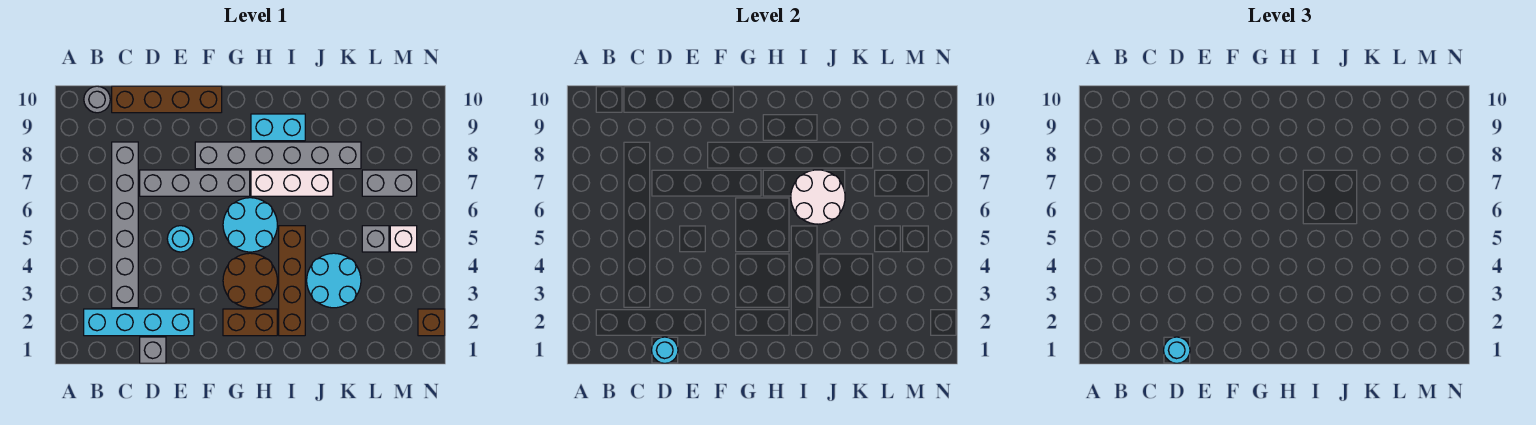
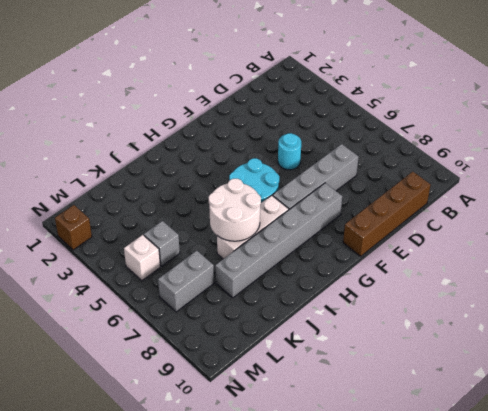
none -> cyan brick B2:E2 level 1
none -> grey round brick B10 level 1
none -> grey brick C3:C8 level 1

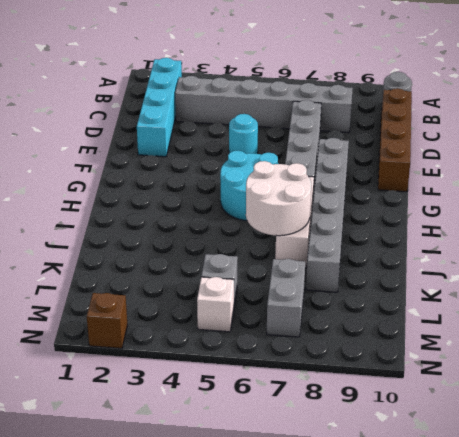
none -> grey brick D1 level 1
none -> brown brick G2:H2 level 1
none -> brown round brick G3:H4 level 1

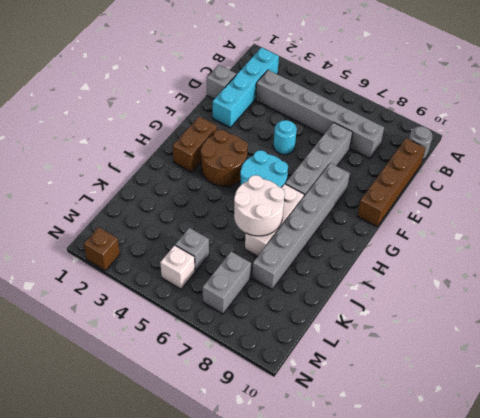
none -> cyan brick H9:I9 level 1
none -> brown brick I2:I5 level 1
none -> cyan round brick J3:K4 level 1

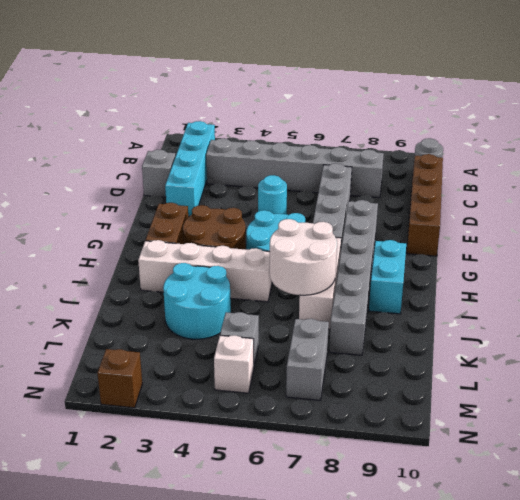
white brick I2:I5 level 1 -> brown brick I2:I5 level 1
none -> cyan round brick D1 level 2
none -> cyan round brick D1 level 3

